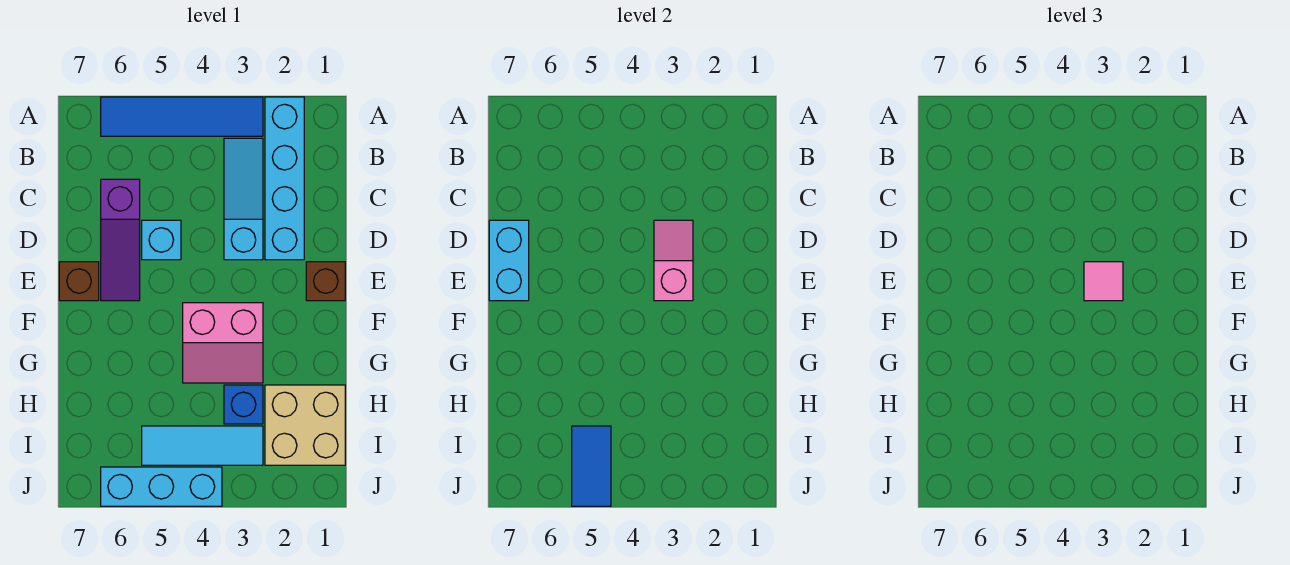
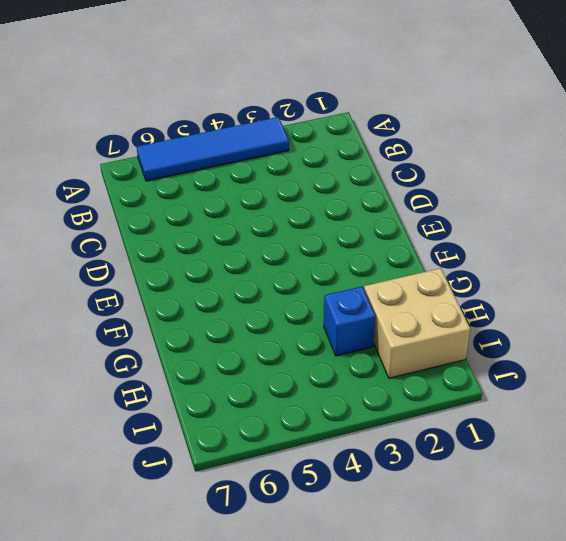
none -> cyan brick A2:D2 level 1
none -> cyan slope B3:D3 level 1 top D
none -> purple slope C6:E6 level 1 top C

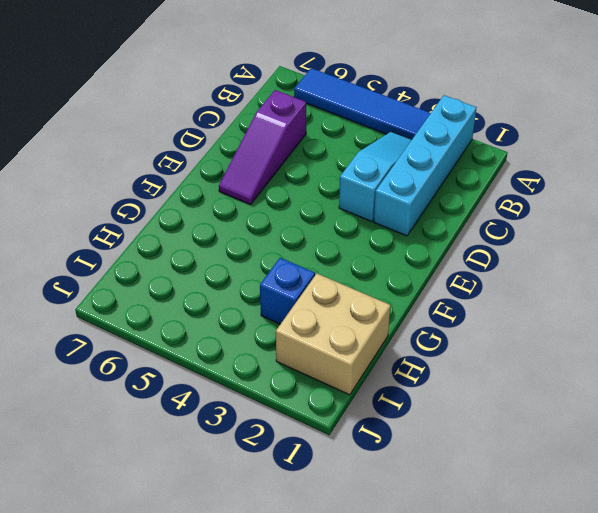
none -> cyan brick D5 level 1
none -> brown brick E1 level 1
none -> brown brick E7 level 1

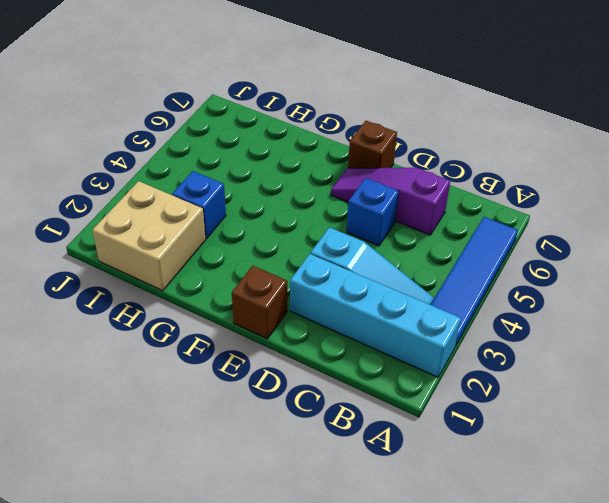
blue brick D5 level 1 -> cyan brick D5 level 1
none -> pink slope F3:G4 level 1 top F
none -> cyan tile I3:I5 level 1
none -> cyan brick J4:J6 level 1

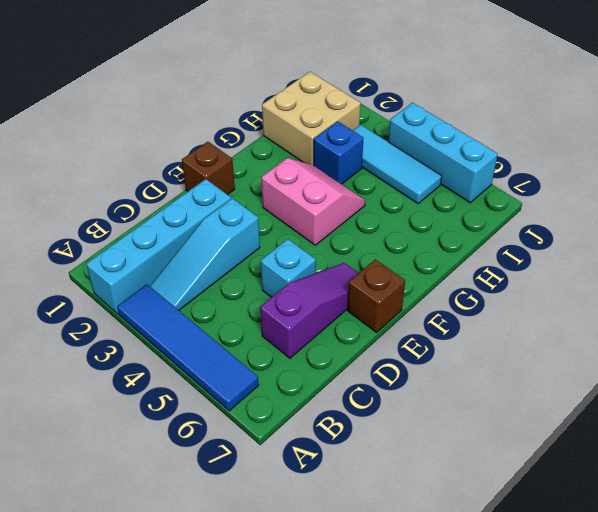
none -> pink slope D3:E3 level 2 top E
none -> cyan brick D7:E7 level 2
none -> blue tile I5:J5 level 2

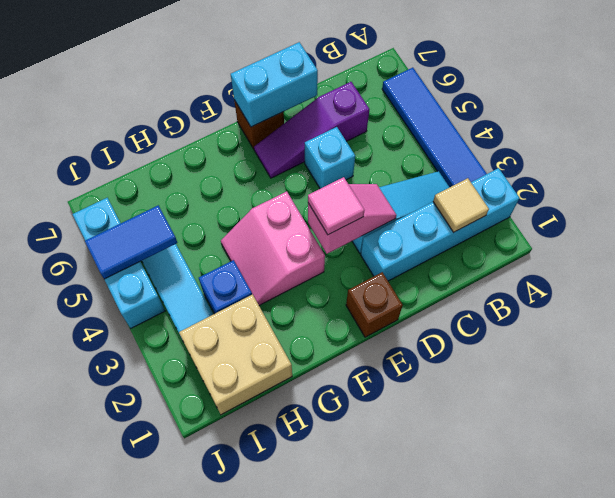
tan tile B2 level 2 -> none

